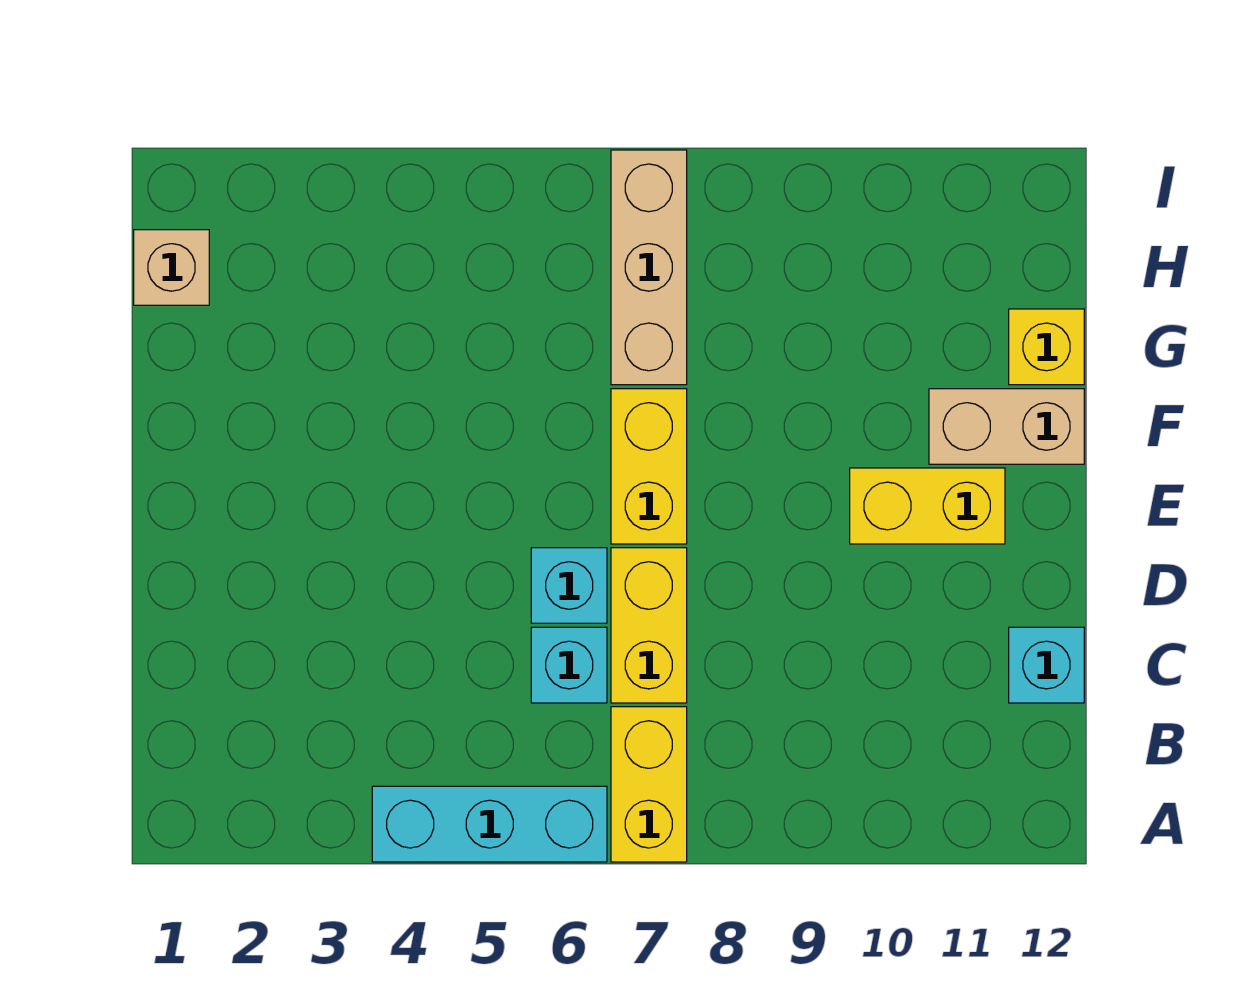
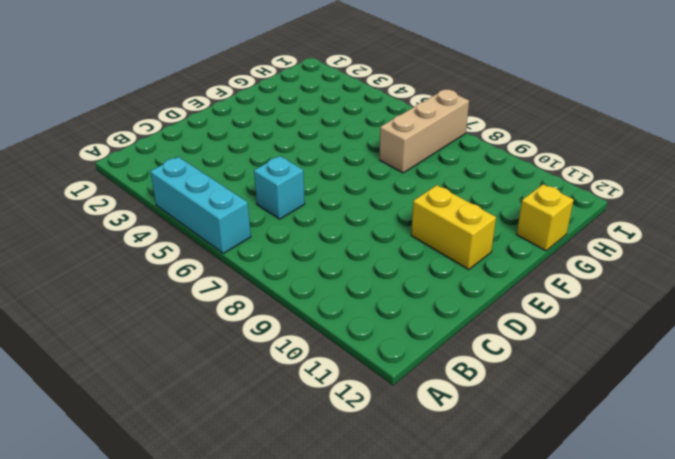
none -> yellow brick A7:B7 level 1
none -> yellow brick C7:D7 level 1
none -> cyan brick C12 level 1

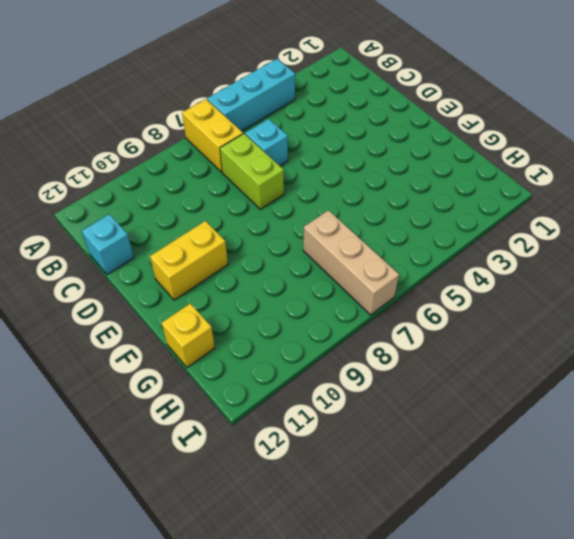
lime brick C7:D7 level 1 -> yellow brick C7:D7 level 1
none -> cyan brick D6 level 1
none -> yellow brick E7:F7 level 1
none -> tan brick F11:F12 level 1

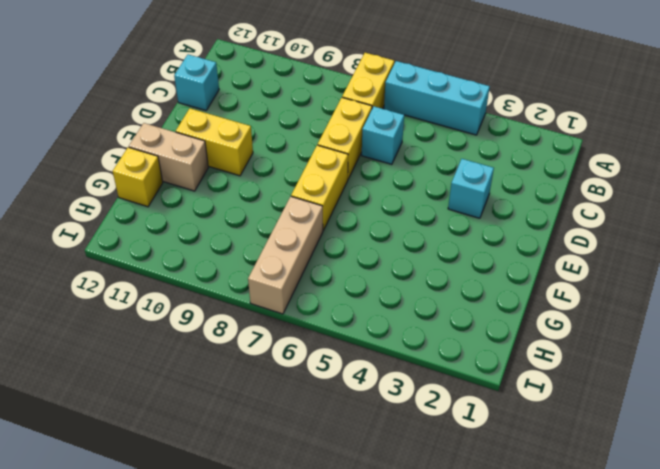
cyan brick D3 level 1 -> cyan brick D6 level 1
none -> tan brick H1 level 1

